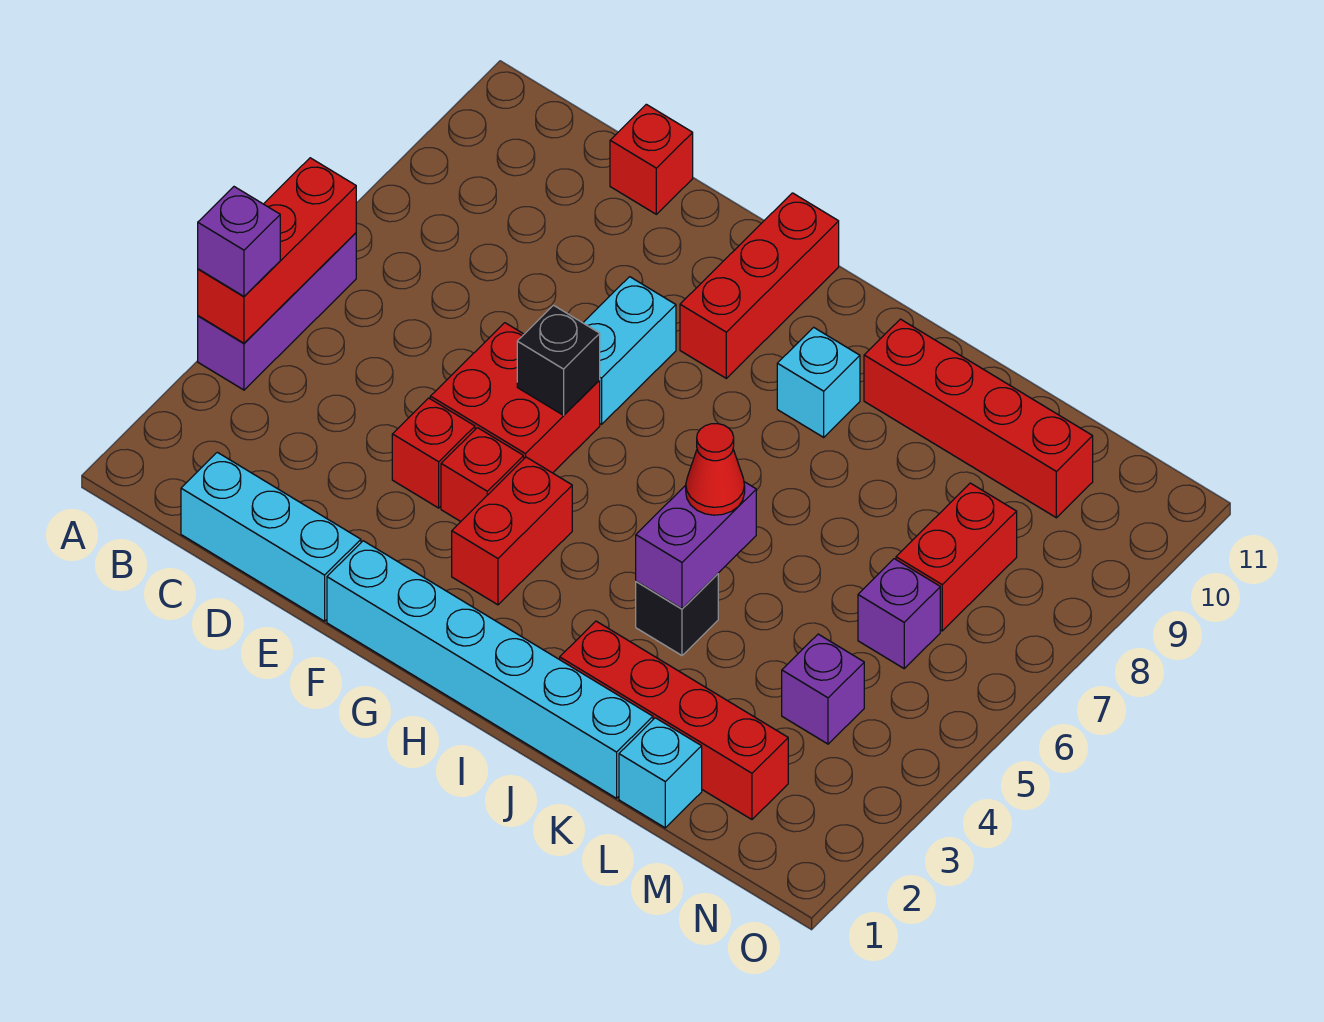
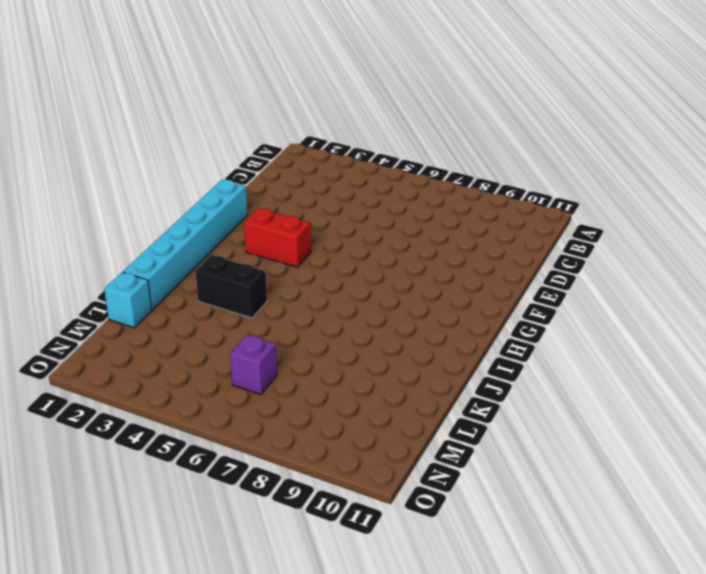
black brick J3:J4 level 1 -> black brick J4 level 1
none -> purple brick A4:A6 level 1
none -> cyan brick C1:E1 level 1
none -> red brick D11 level 1

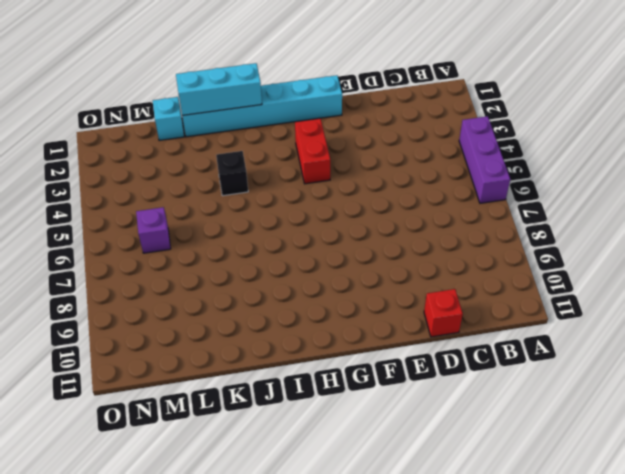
cyan brick I1:K1 level 2 -> cyan brick C1:E1 level 1
none -> red brick E4 level 1
none -> red brick E5:F6 level 1
none -> red brick F4 level 1

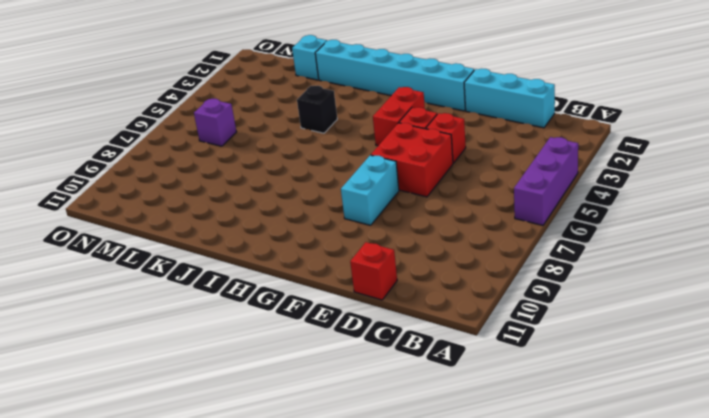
none -> red brick G9:G11 level 1
none -> cyan brick I9 level 1
none -> red brick J2:M2 level 1

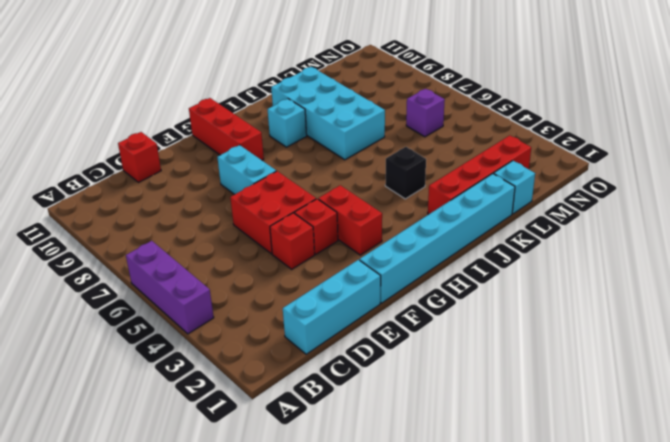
cyan brick J7:K10 level 1 -> red brick J10:M10 level 1
none -> purple brick M4 level 1
none -> red brick M7:M8 level 1
none -> red brick A4:A6 level 2

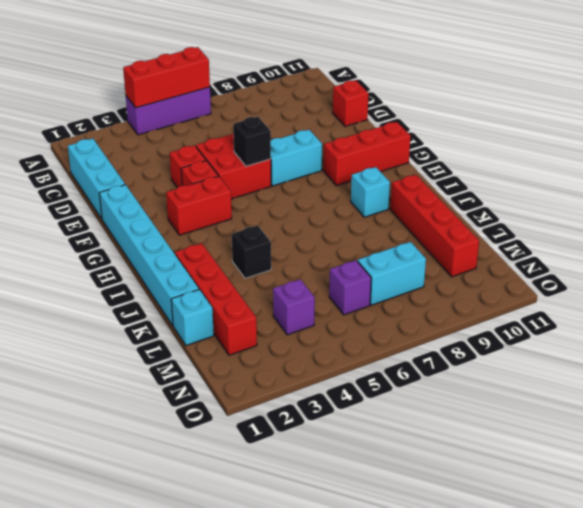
cyan brick M7:M8 level 1 -> red brick M7:M8 level 1
none -> purple brick J4:J5 level 2
none -> purple brick A4 level 3
none -> red cone J5 level 3

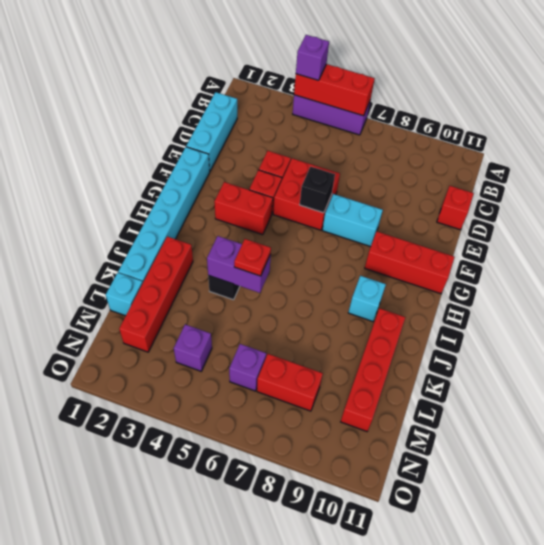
red plate J5 level 3 -> red cone J5 level 3

